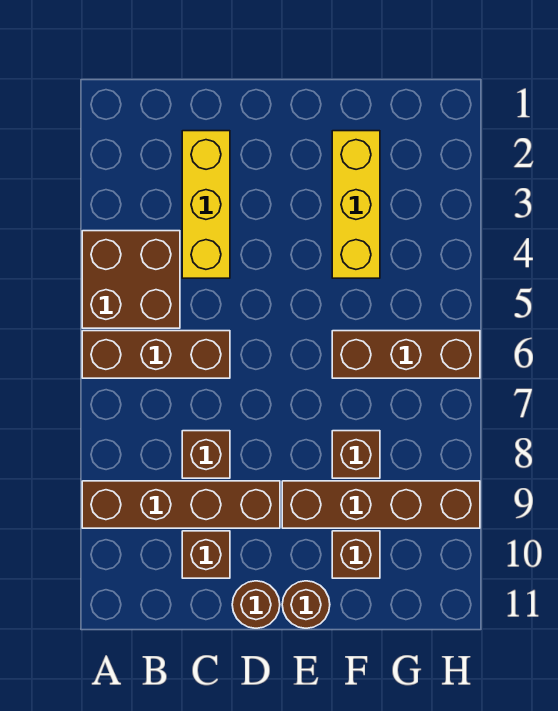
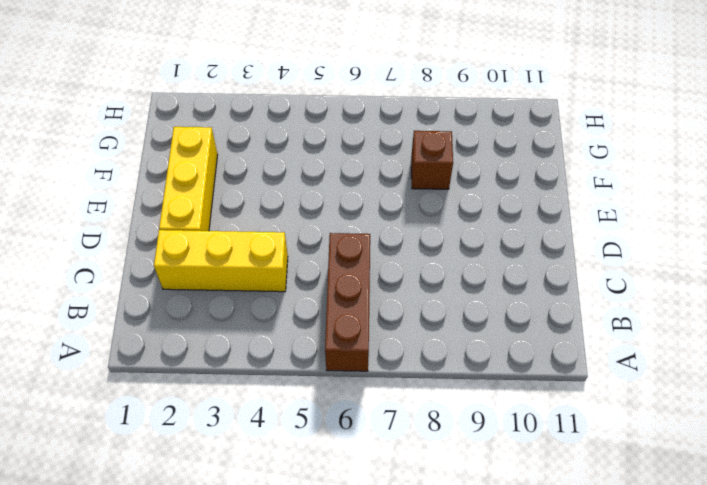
yellow brick D2:F2 level 1 -> yellow brick F2:F4 level 1
none -> brown brick A4:B5 level 1
none -> brown brick A9:D9 level 1
none -> brown brick C8 level 1

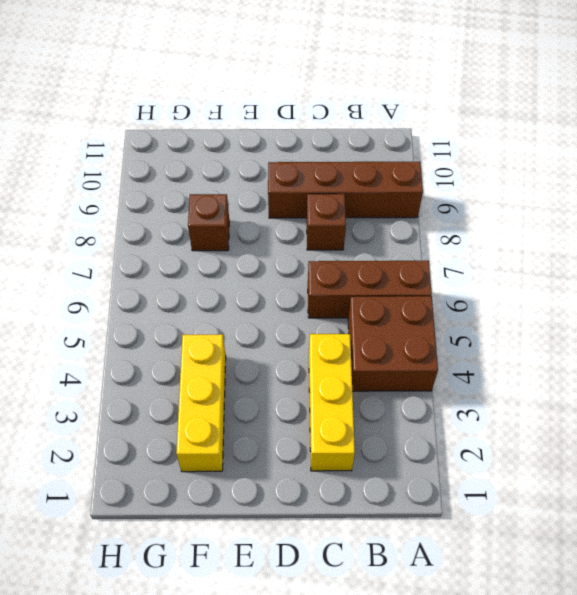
none -> brown brick C10 level 1
none -> brown round brick D11 level 1
none -> brown brick E9:H9 level 1

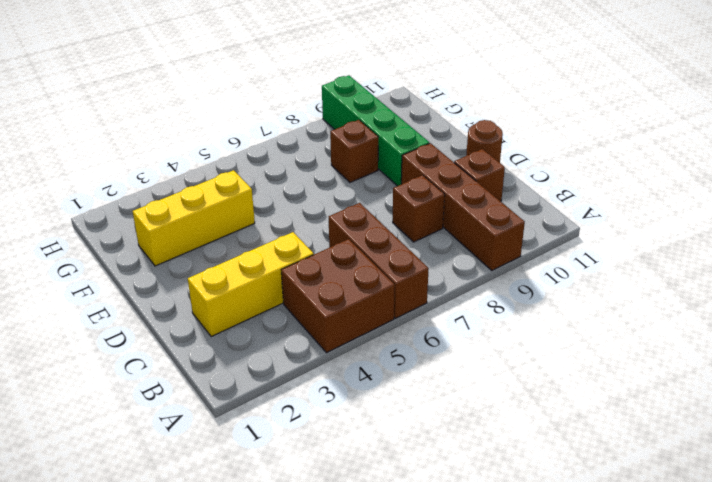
green brick E9:H9 level 1 -> brown brick E9:H9 level 1
none -> brown round brick E11 level 1
none -> brown brick F6:H6 level 1
none -> brown brick F10 level 1

